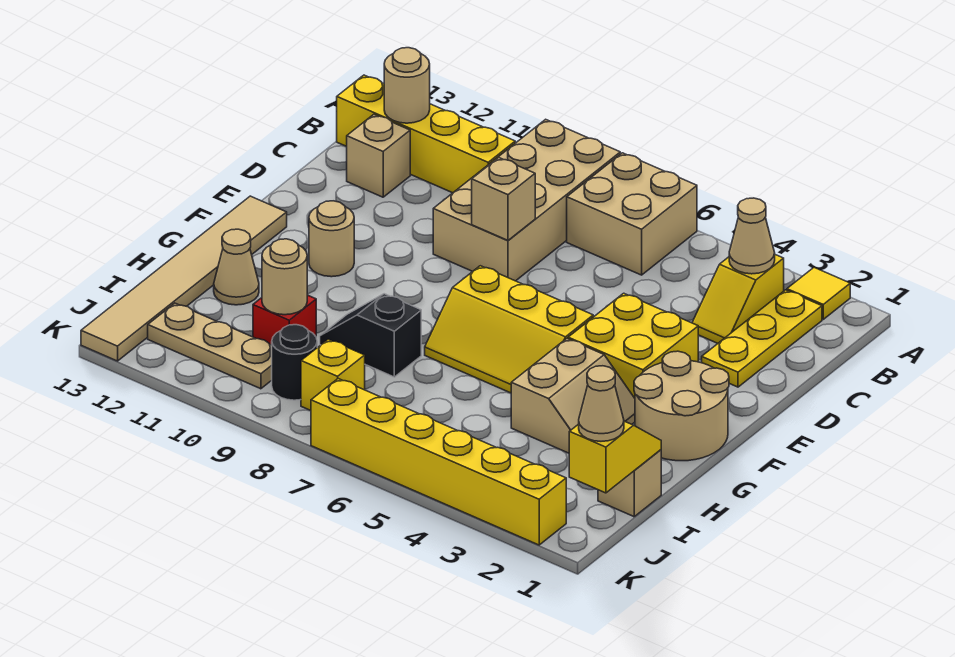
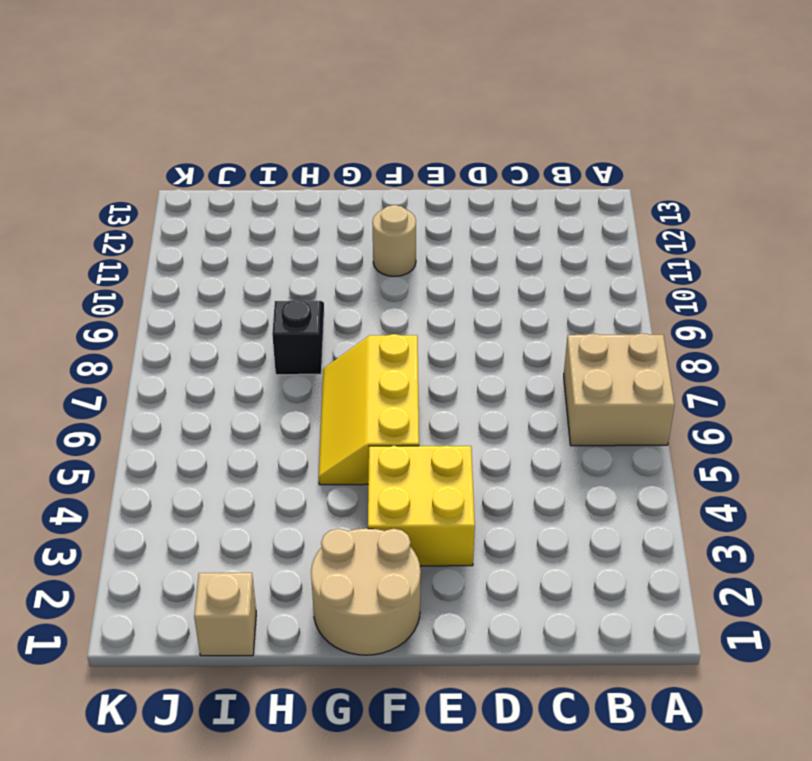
none -> yellow tile A2 level 1
none -> tan brick A8:D9 level 1
none -> yellow plate B2:D2 level 1

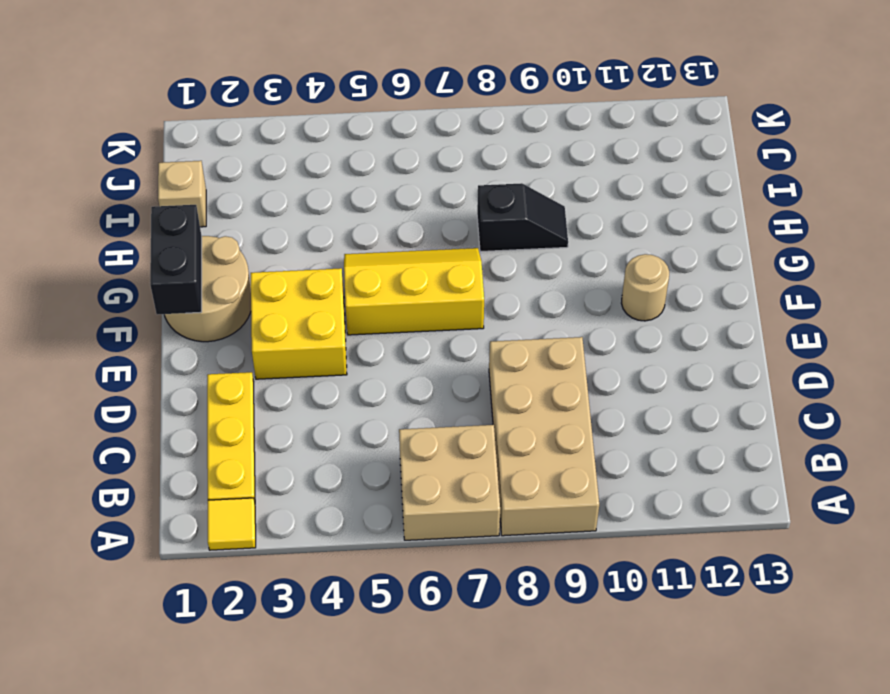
black brick F1:G1 level 2 -> none
none -> yellow slope B3:C3 level 1 top B
none -> yellow brick B10:B13 level 1
none -> tan brick C12 level 1

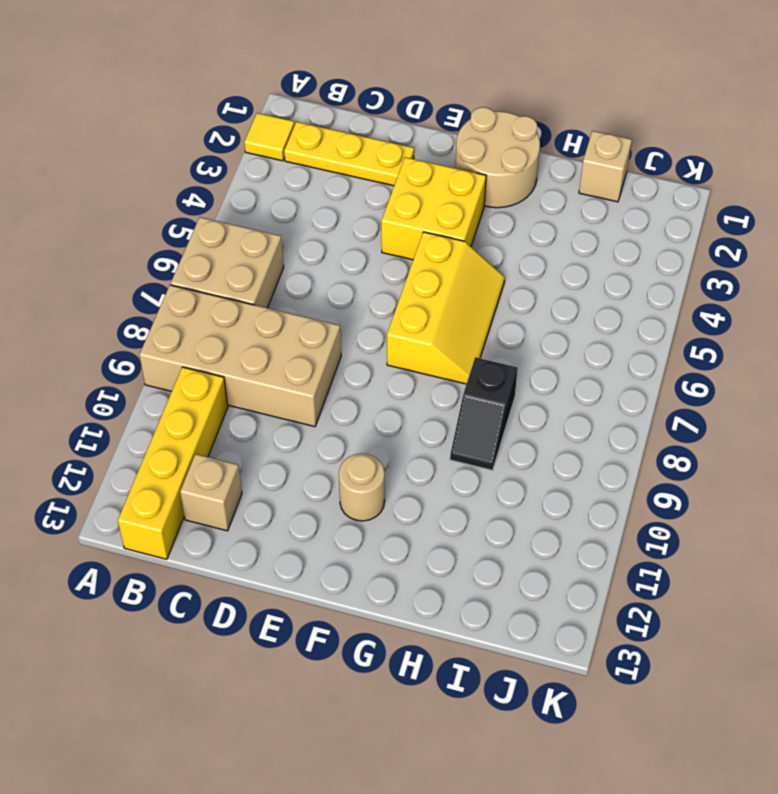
none -> yellow slope B3:C3 level 1 top B
none -> tan tile F13:K13 level 1
none -> tan slope G3:H4 level 1 top 4

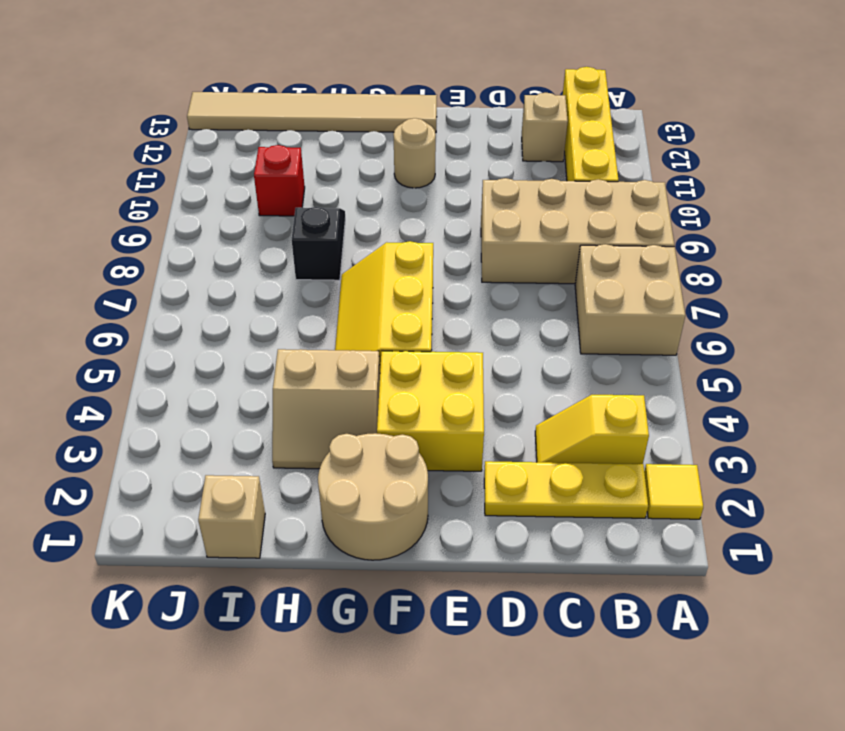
none -> tan cone H12 level 1
none -> yellow brick J8 level 1
none -> black round brick J9 level 1

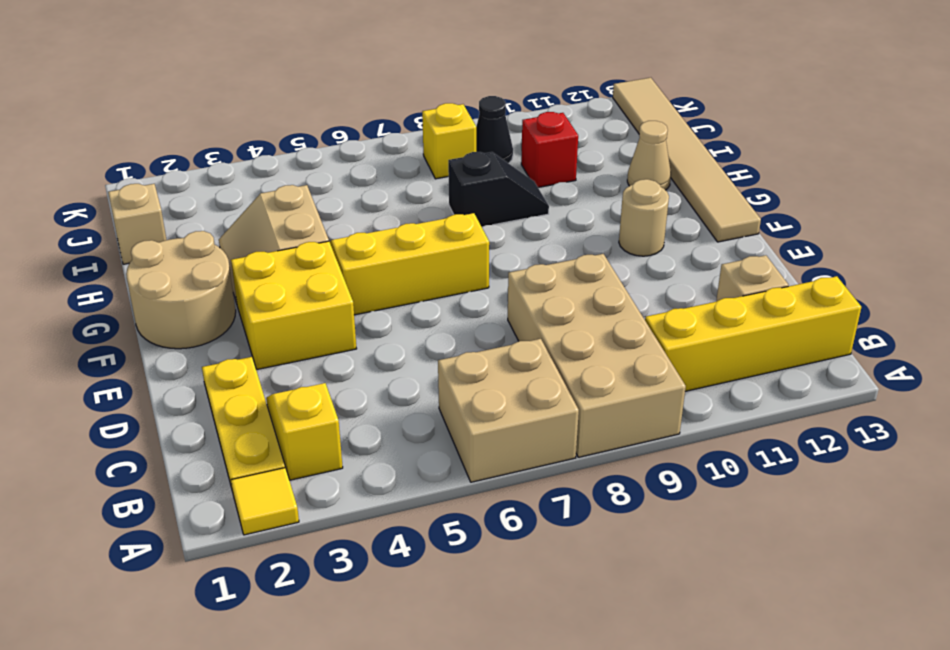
black cone J9 level 1 -> black round brick J9 level 1
none -> tan plate J10:J12 level 1
none -> yellow brick K2:K7 level 1
none -> tan cone B3 level 2

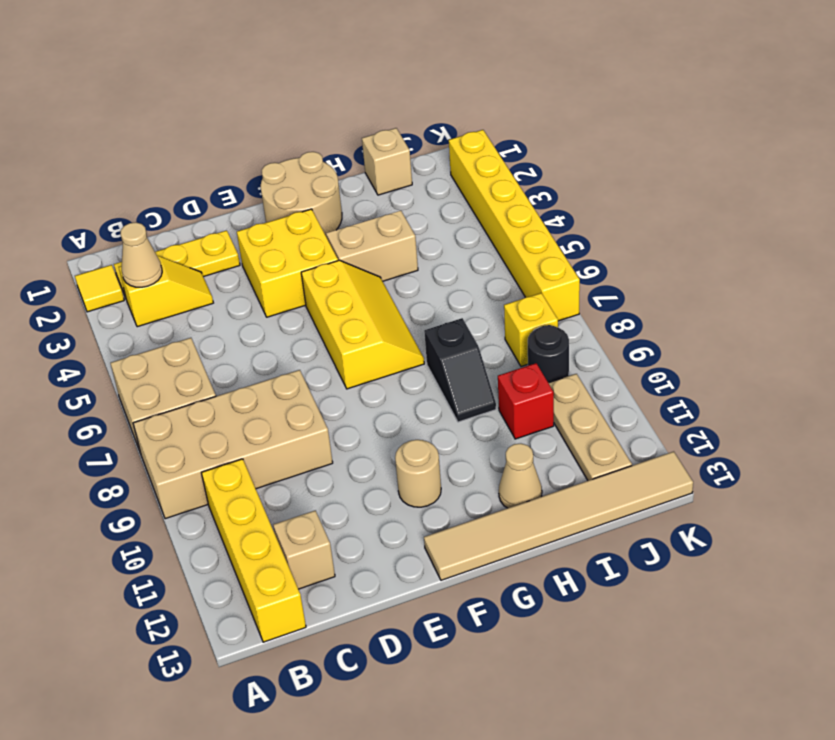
none -> tan round brick B12 level 2
none -> tan brick D8 level 2
none -> yellow slope I1:J1 level 2 top J

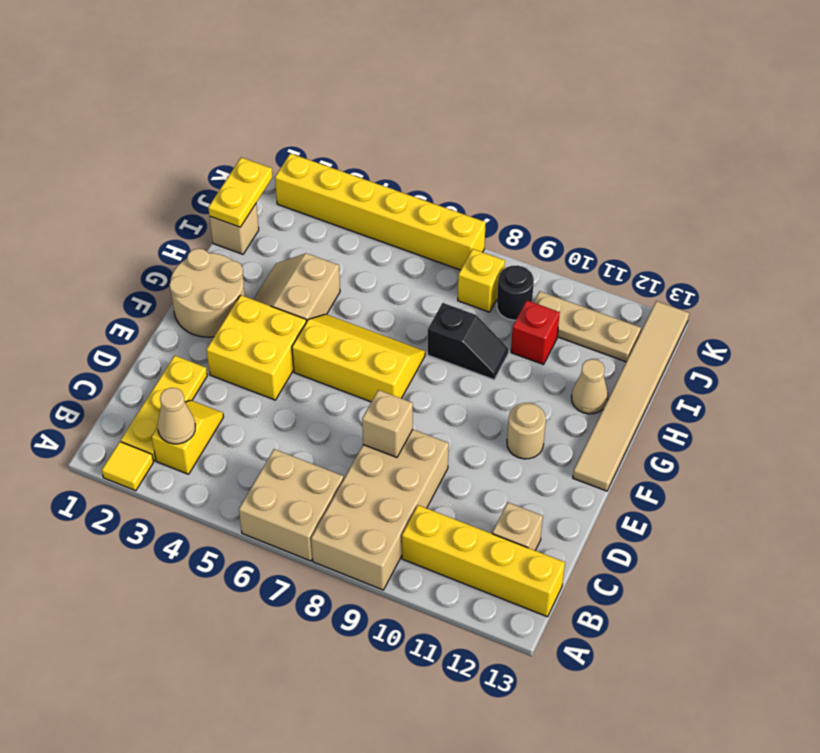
yellow plate I1:J1 level 2 -> yellow slope I1:J1 level 2 top J
none -> tan round brick B12 level 2
none -> tan round brick I10 level 2
none -> tan cone J1 level 3

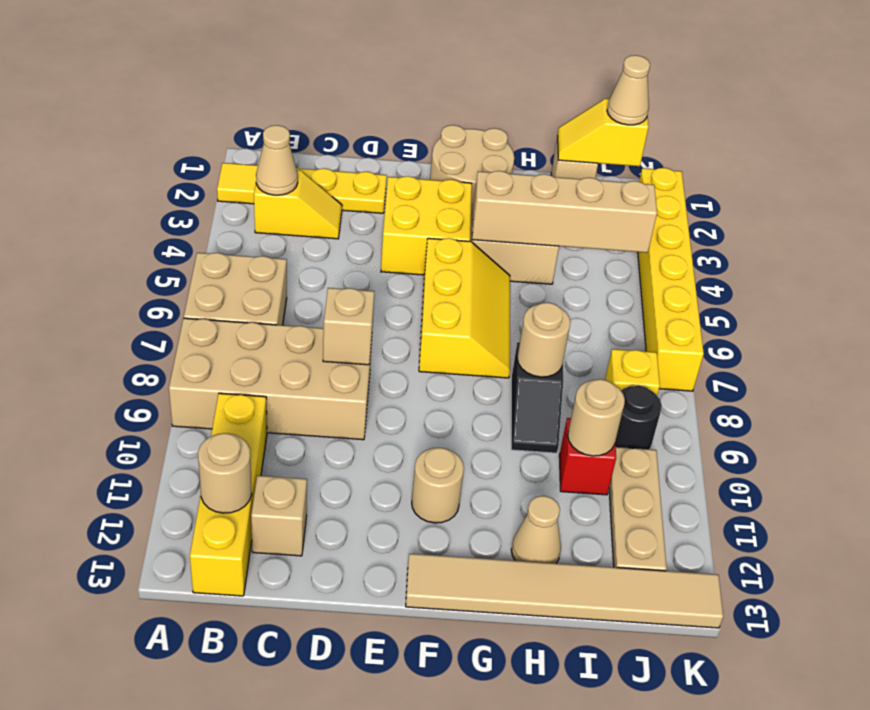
tan brick G4:J4 level 2 -> none
tan round brick H8 level 2 -> none

